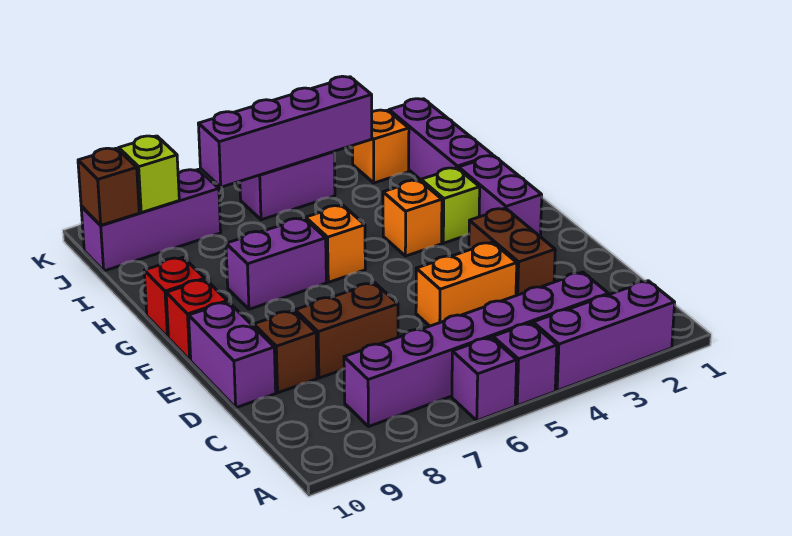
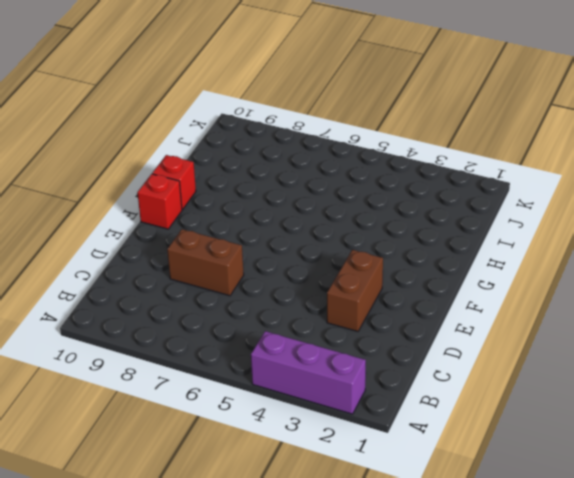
none -> purple brick A5 level 1
none -> purple brick A6 level 1
none -> purple brick B3:B8 level 1

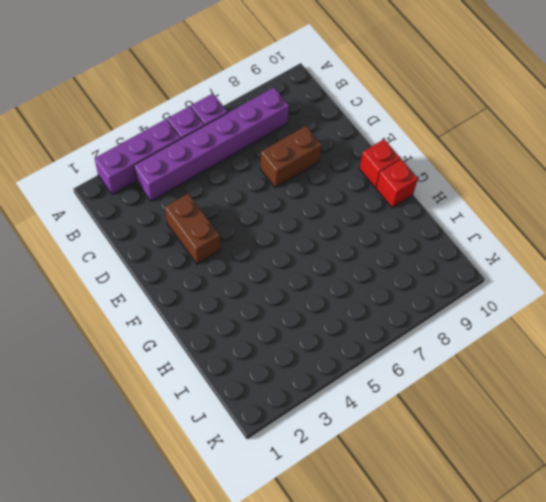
none -> orange brick D4:D5 level 1
none -> brown brick D9 level 1
none -> purple brick D10:E10 level 1

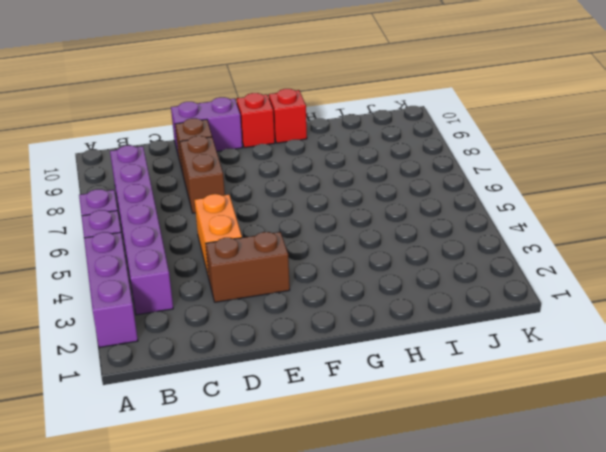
none -> purple brick F2:G2 level 1
none -> lime brick G3 level 1
none -> orange brick G4 level 1

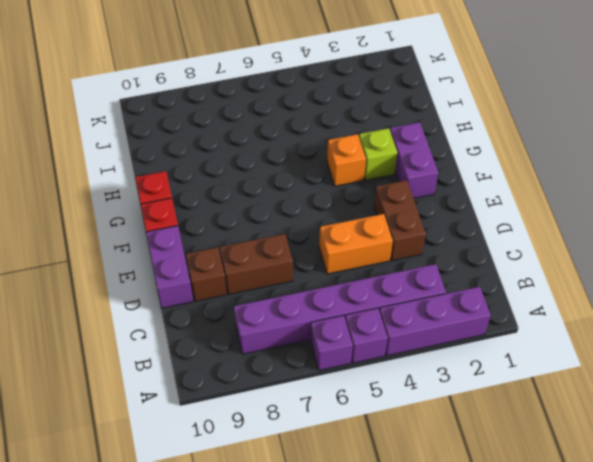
none -> orange brick G6 level 1
none -> purple brick G7:G8 level 1
none -> purple brick H2:J2 level 1

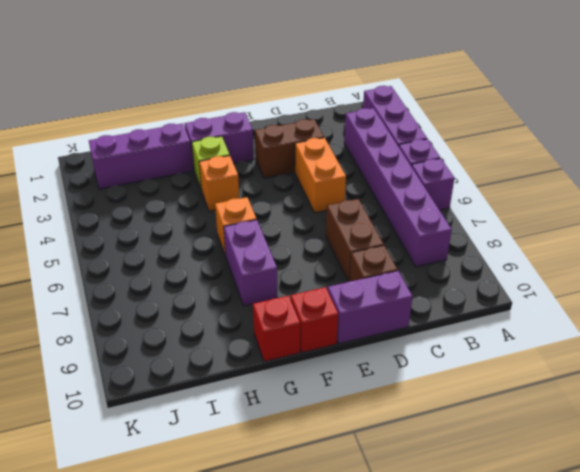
none -> orange brick J3 level 1
none -> purple brick J5:J6 level 1
none -> purple brick J8:J10 level 1

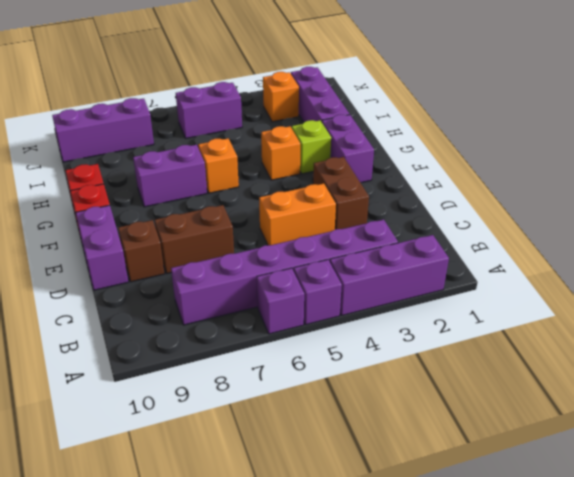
none -> purple brick J4:J7 level 2
none -> lime brick J9 level 2
none -> brown brick J10 level 2

